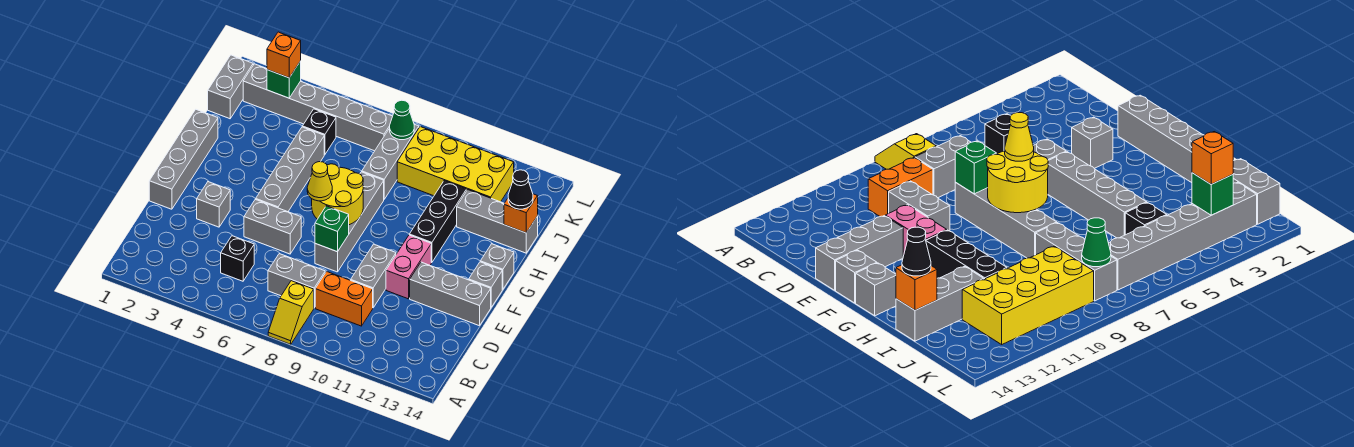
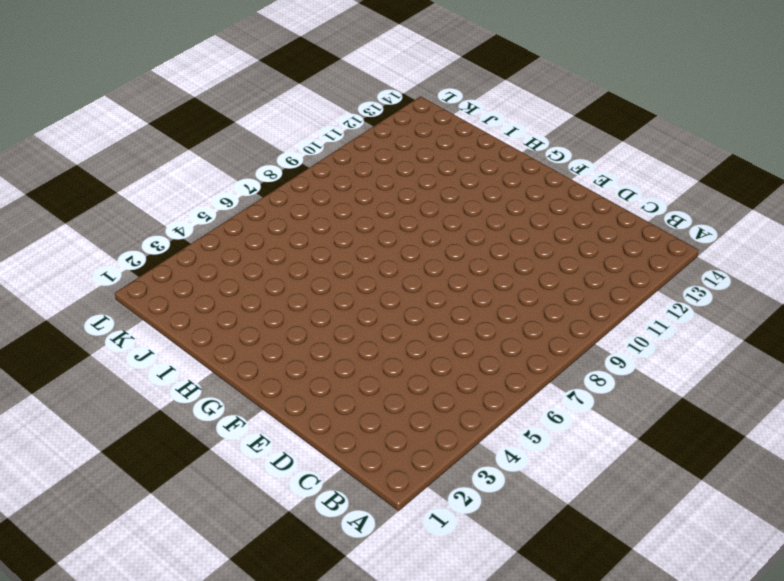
none -> yellow slope A8:B8 level 1 top B
none -> black brick C5 level 1
none -> grey brick C7:C8 level 1

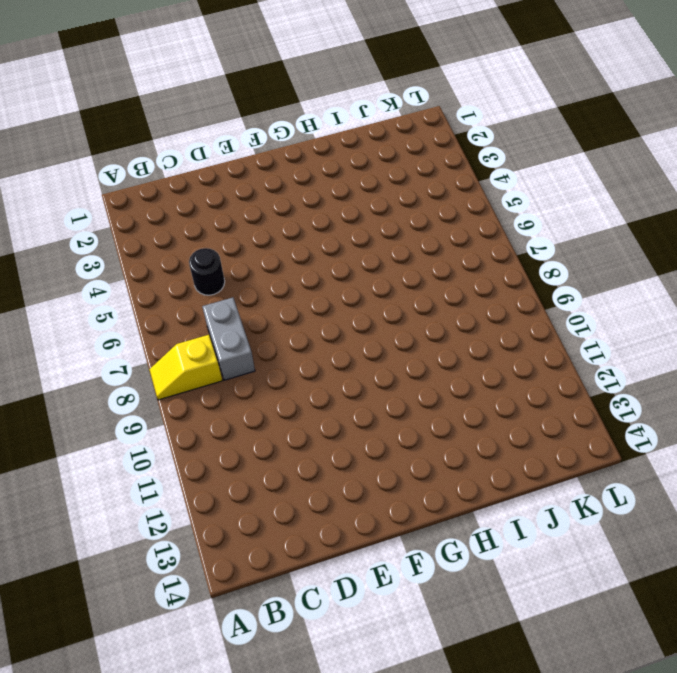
black round brick C5 level 1 -> black brick C5 level 1
none -> orange brick C9:C10 level 1
none -> grey brick D10:E10 level 1
none -> grey brick E1:H1 level 1

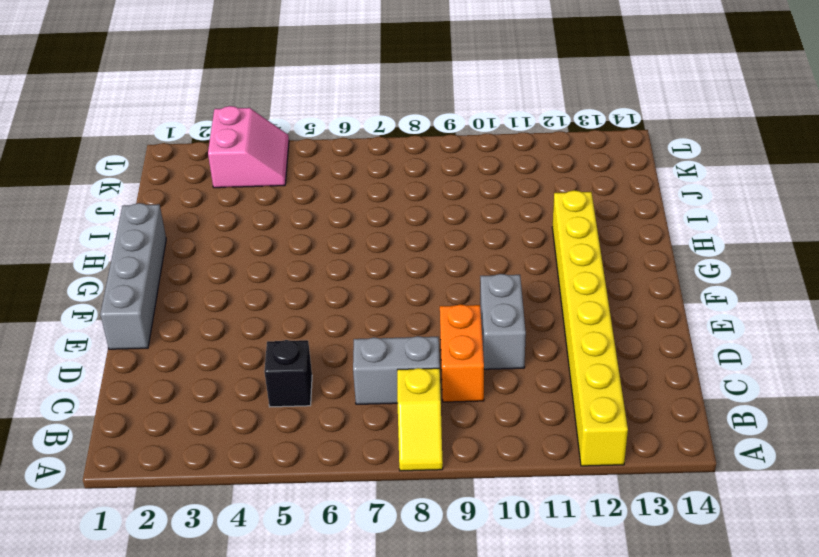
yellow brick A12:H12 level 1 -> grey brick E12:E14 level 1
orange brick C9:D9 level 1 -> orange brick C9:C10 level 1
pink slope K3:L4 level 1 top 3 -> grey brick K2:K7 level 1
none -> grey brick E3 level 1
none -> grey brick E5:E6 level 1
none -> grey brick E8:H8 level 1

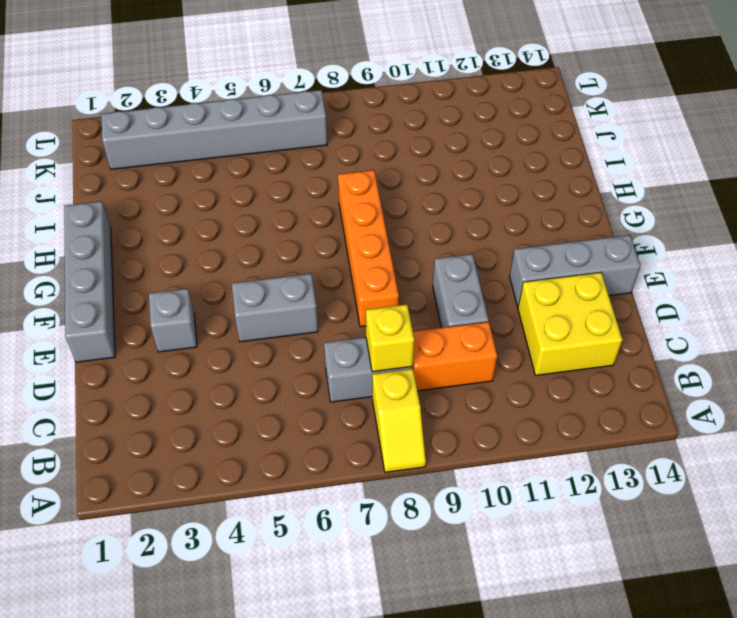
yellow brick C8 level 2 -> none
yellow brick C12:D13 level 1 -> none
orange brick E8:H8 level 1 -> grey brick E8:H8 level 1
none -> black brick C5 level 1
none -> pink brick E11:F11 level 1
none -> grey brick F5:I5 level 1

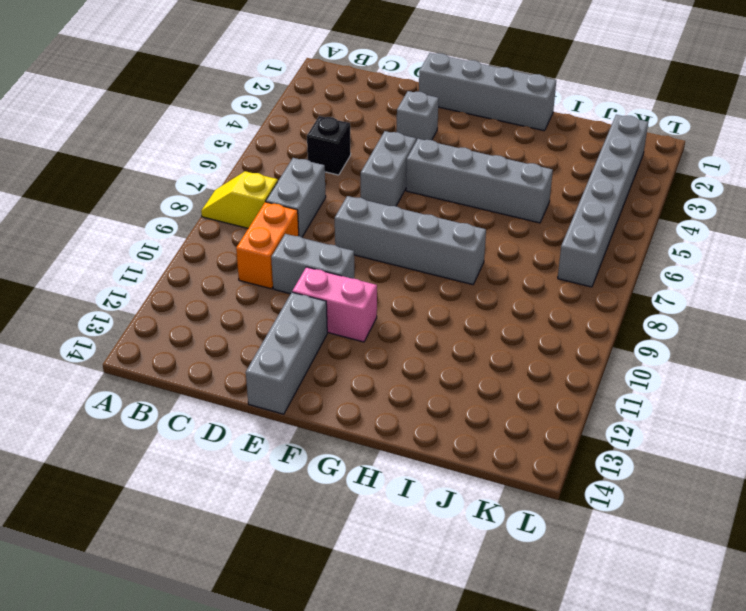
none -> grey brick F14 level 1
none -> black brick G11:I11 level 1
none -> grey brick G14 level 1

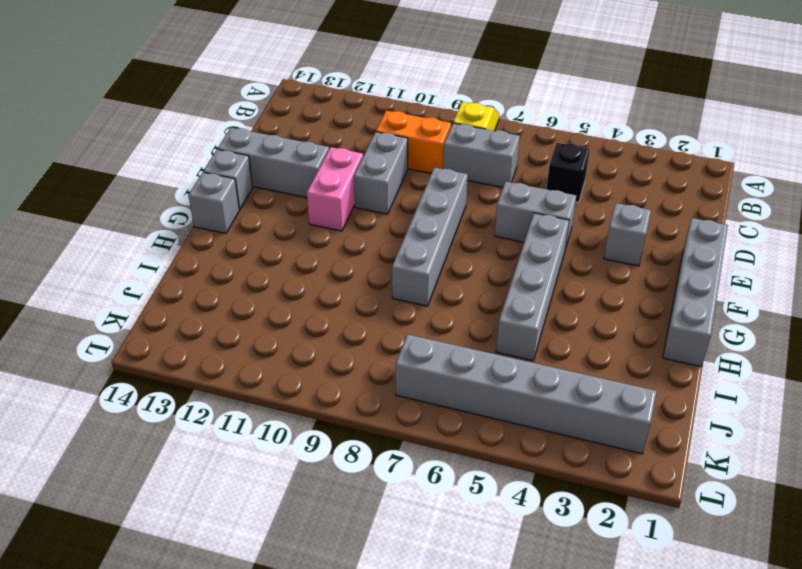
none -> black brick G11:I11 level 1
none -> grey brick I8:K8 level 1
none -> grey brick I12:I14 level 1

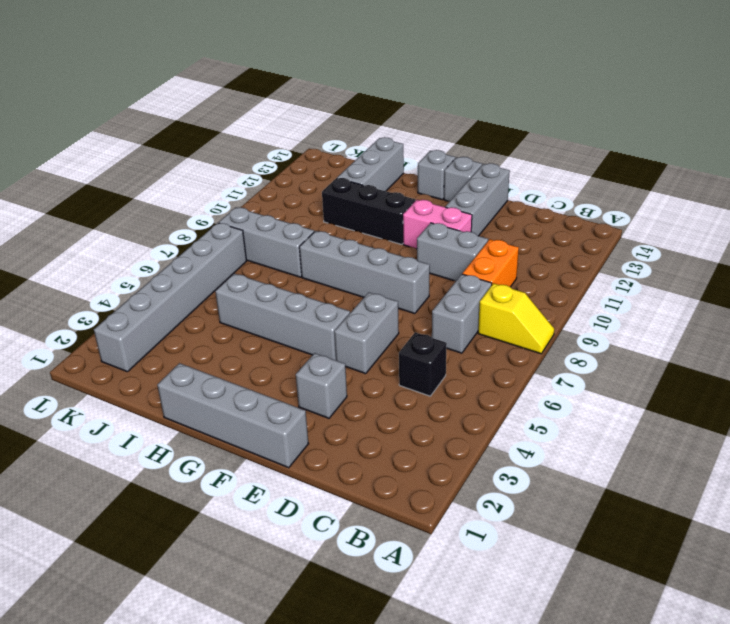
none -> grey brick J1:K1 level 1
none -> black brick J5 level 1
none -> yellow brick J9:K12 level 1

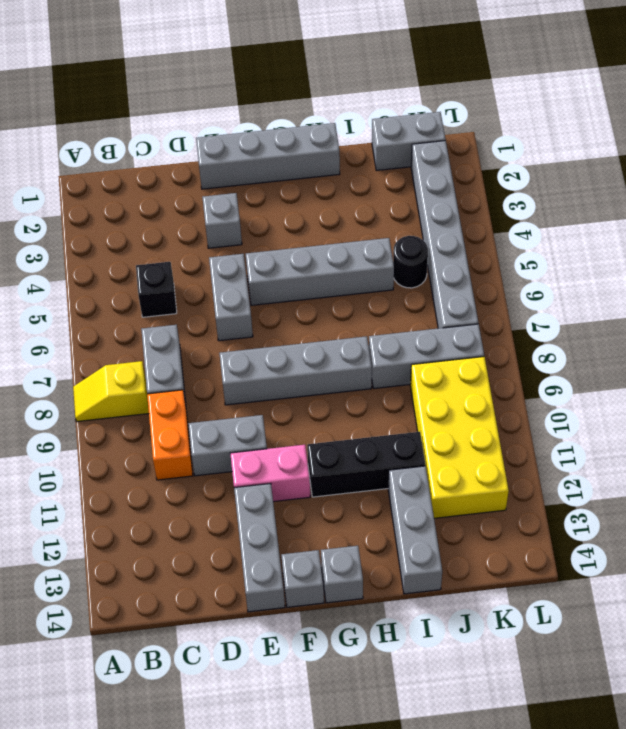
black round brick J5 level 1 -> black brick J5 level 1
none -> green brick E8 level 2
none -> yellow round brick F7:G8 level 2
none -> orange brick I14 level 2

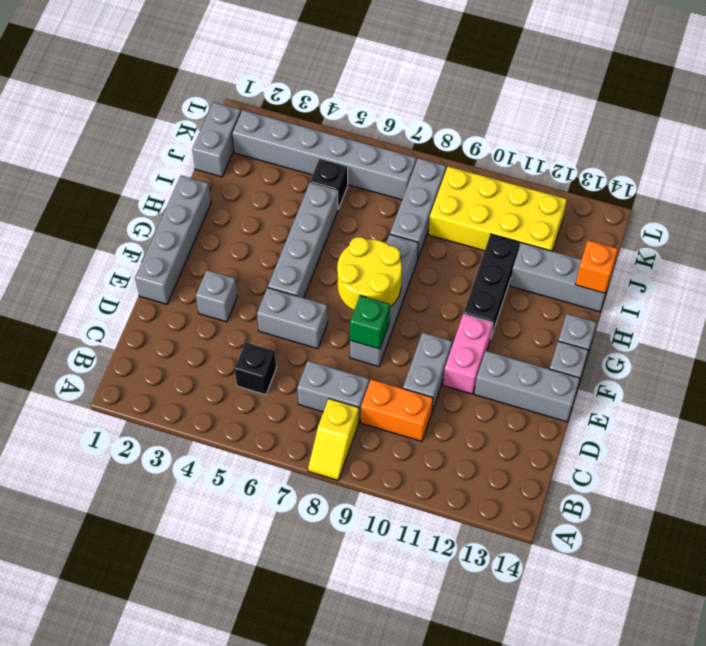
none -> green brick K3 level 2
none -> green cone K8 level 2
none -> yellow cone F7 level 3

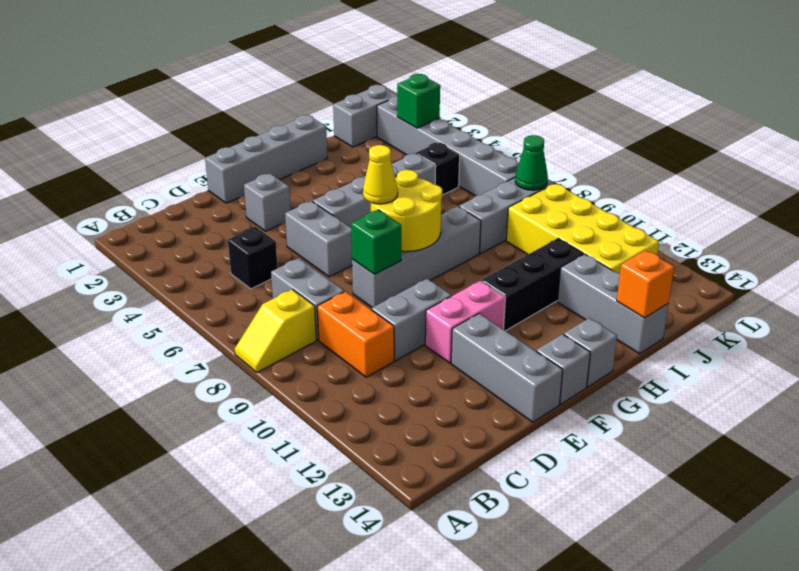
none -> black cone I14 level 3
none -> orange brick K3 level 3

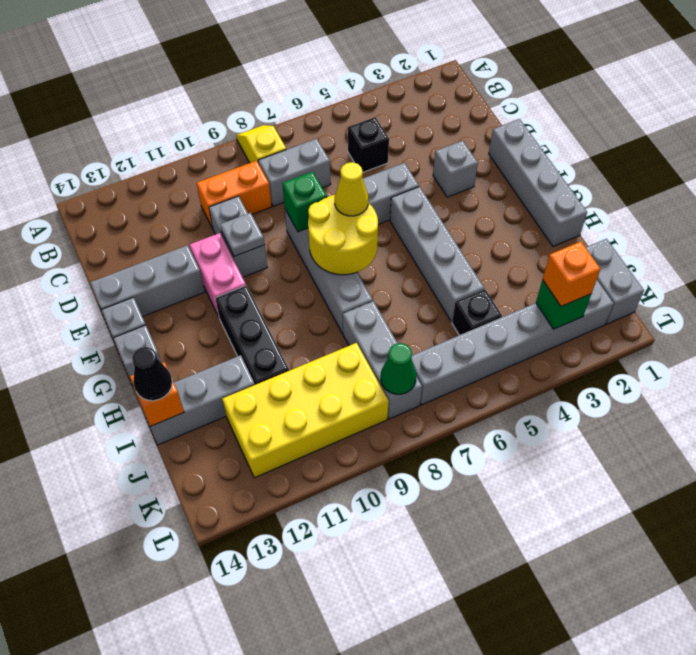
grey plate E10 level 2 -> none

